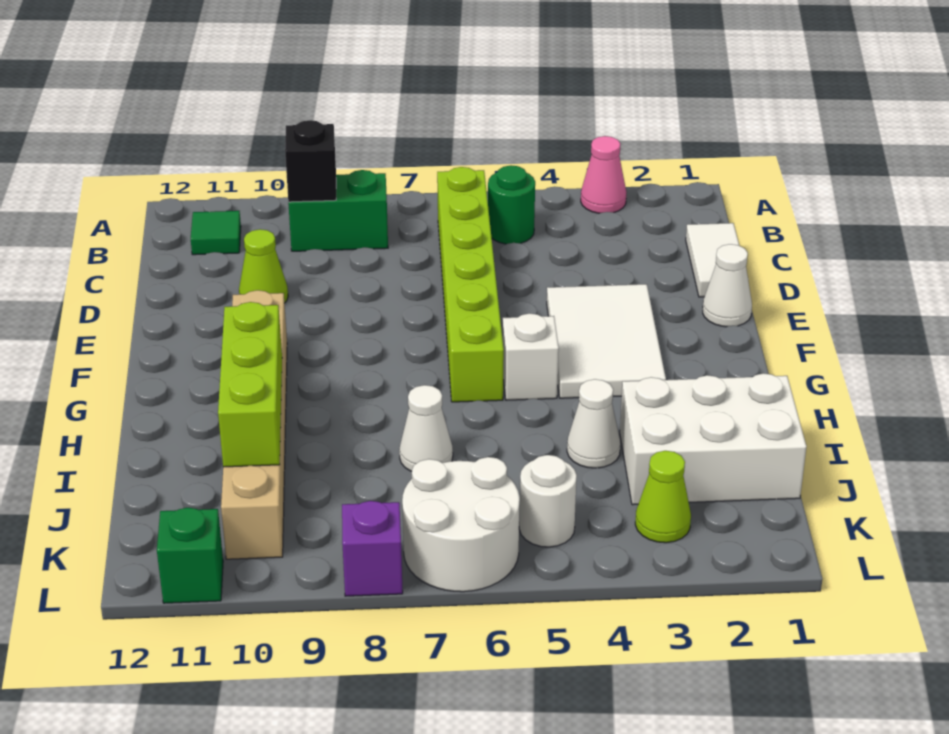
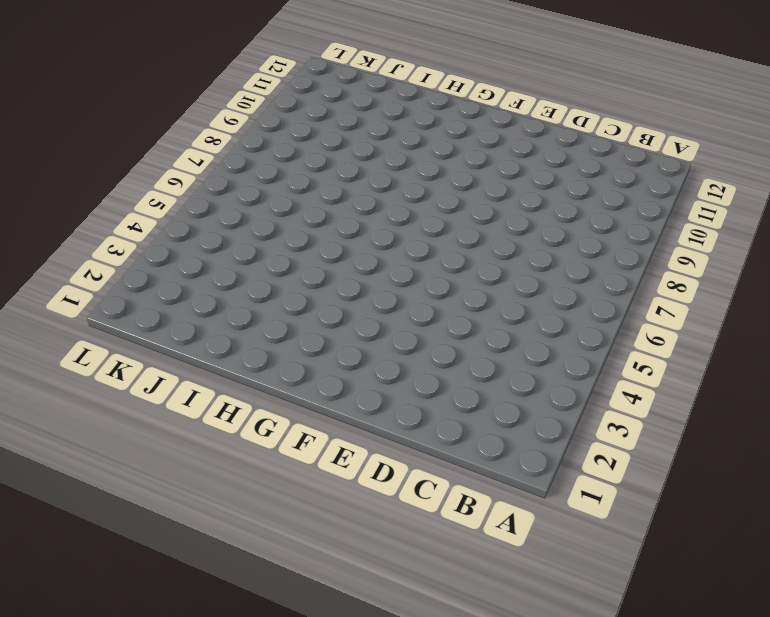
none -> pink cone A3 level 1
none -> green round brick B5 level 1
none -> lime brick B6:G6 level 1

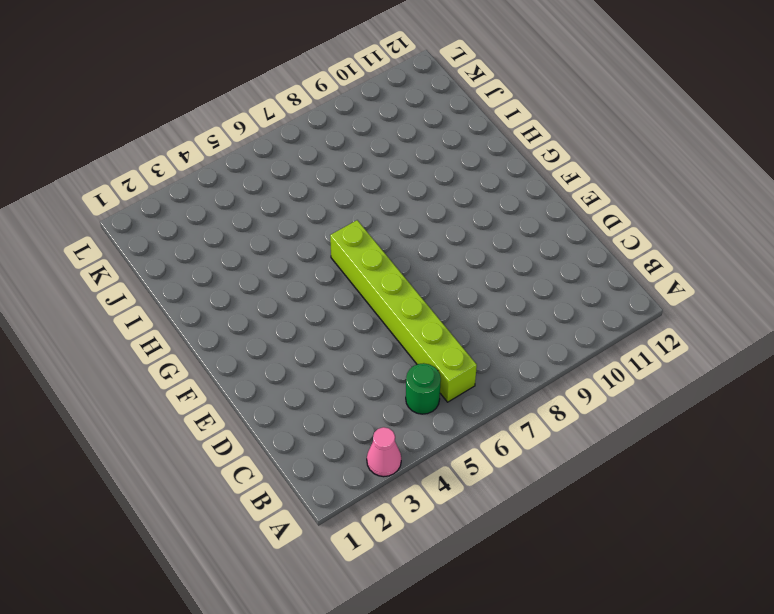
none -> green brick B8:B9 level 1
none -> green tile B11 level 1
none -> white tile C1:D1 level 1

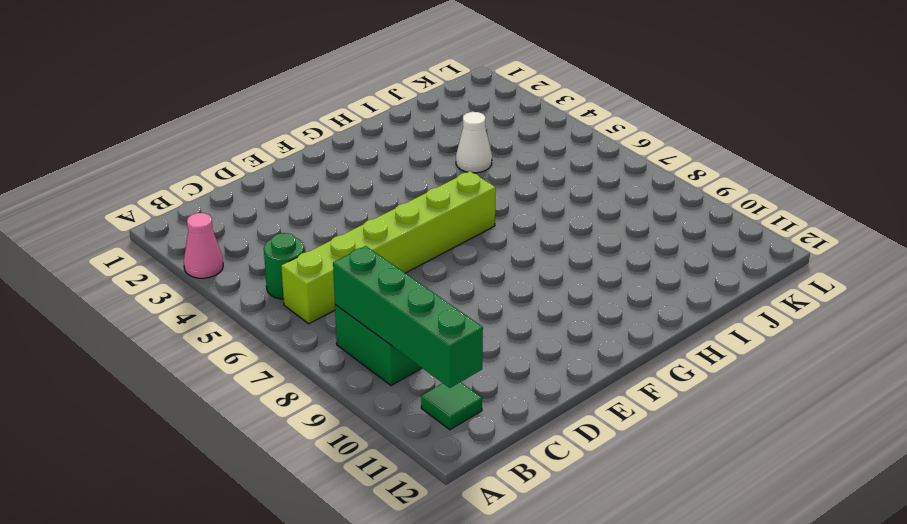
green brick B8:B11 level 2 -> black brick B9 level 2
none -> white tile C1:D1 level 1
none -> lime cone D10 level 1
none -> white cone E1 level 1

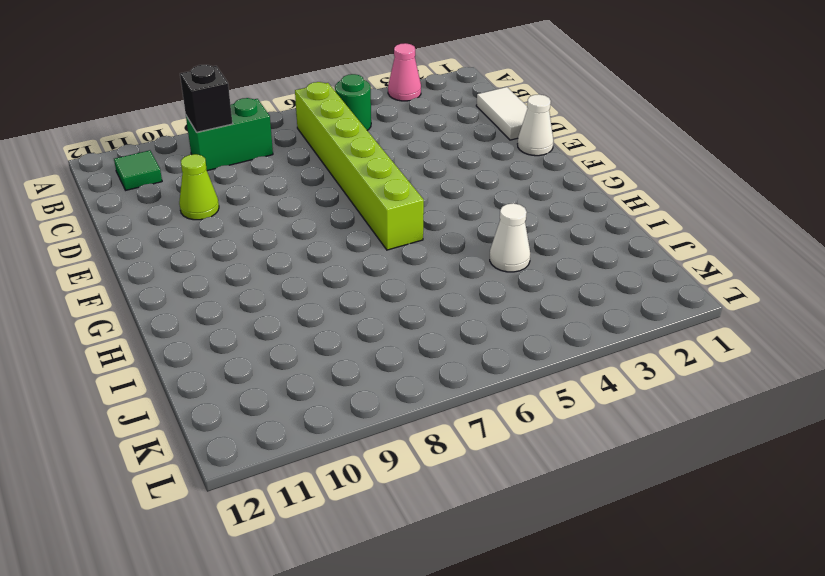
none -> white tile E3:G4 level 1
none -> tan brick F10:K10 level 1
none -> white brick G5 level 1

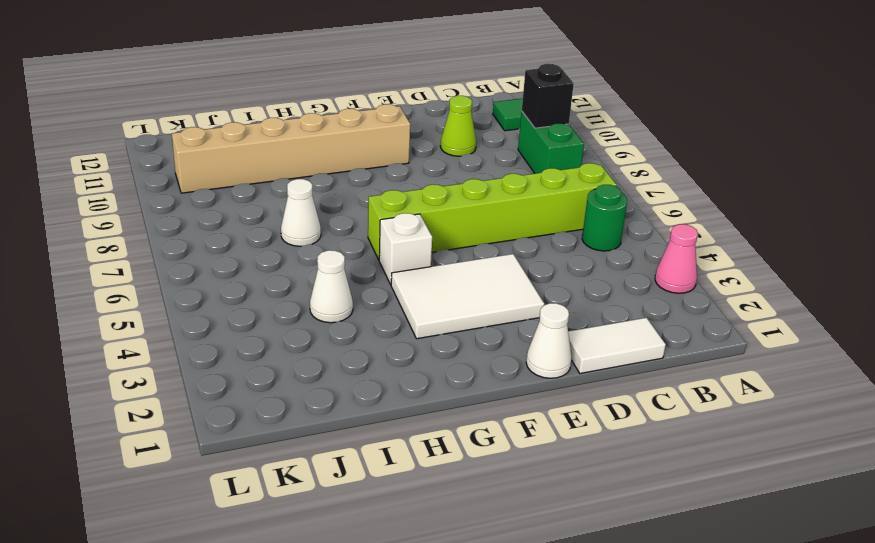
none -> white brick I1:J3 level 1
none -> lime cone K3 level 1
none -> white round brick K5 level 1

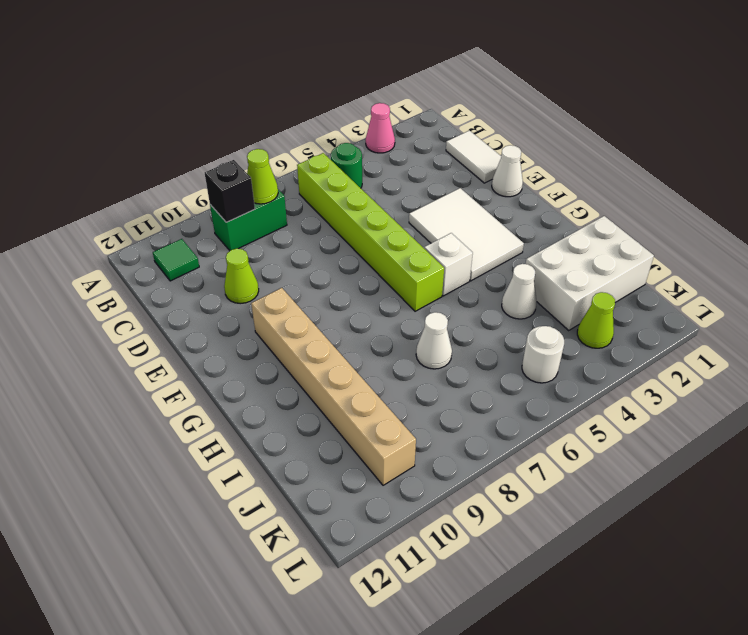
lime cone B8 level 2 -> none
none -> white round brick K6:L7 level 1
none -> purple brick L8 level 1
none -> green brick L11 level 1

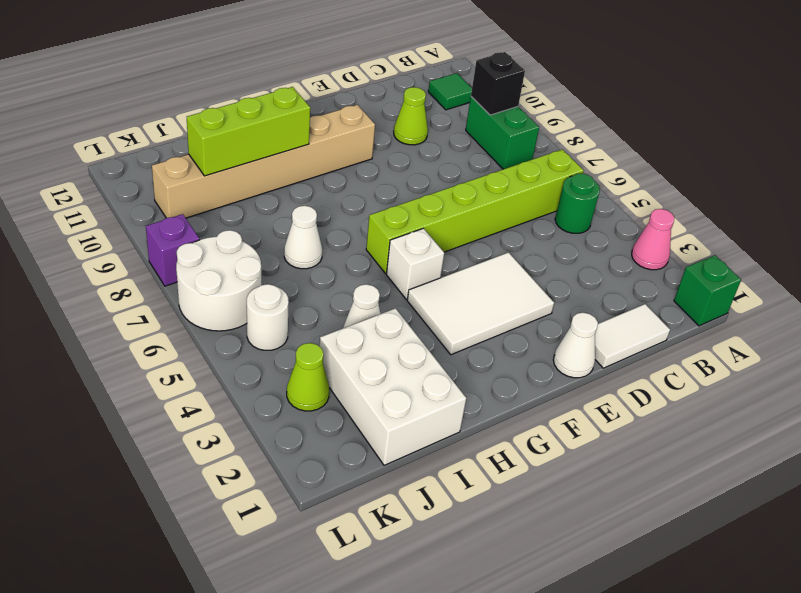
green brick A1 level 1 -> green brick L11 level 1

